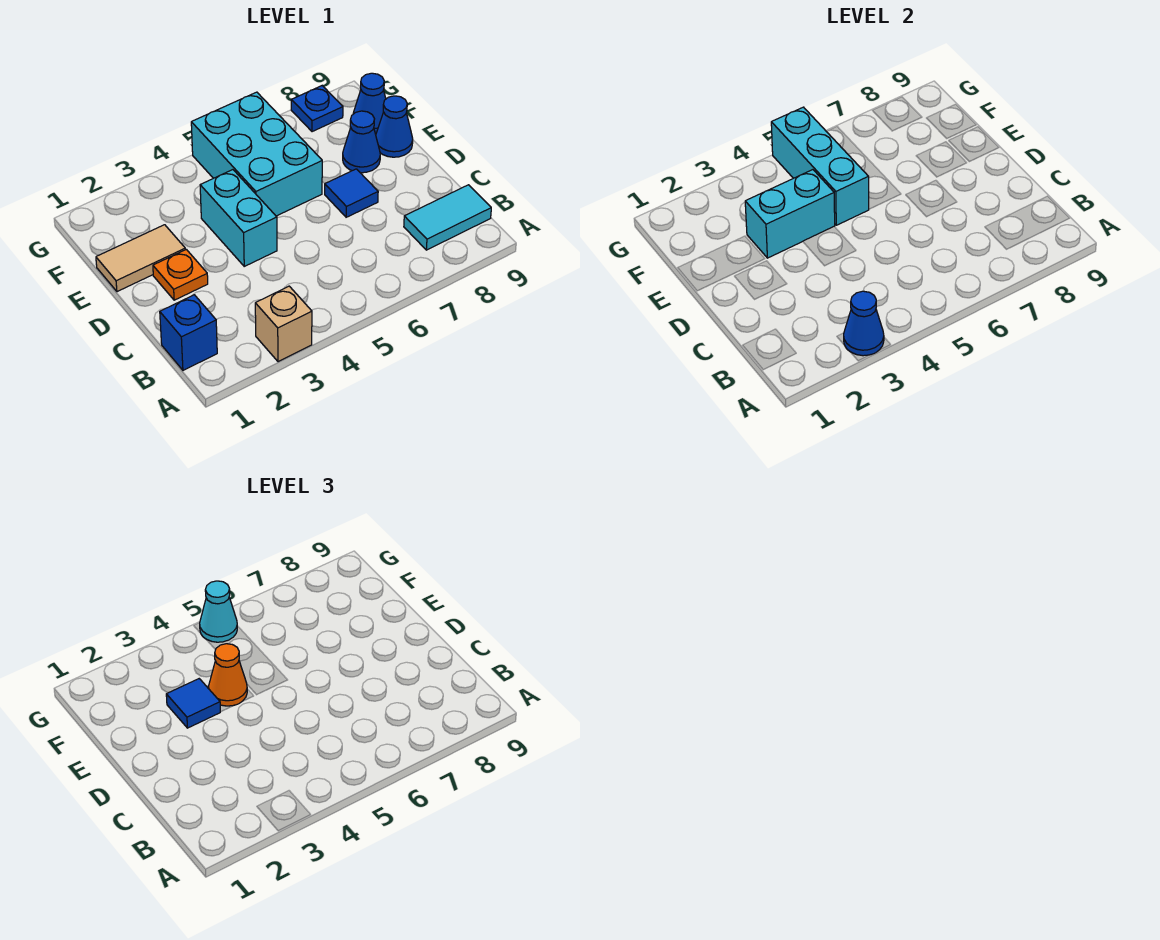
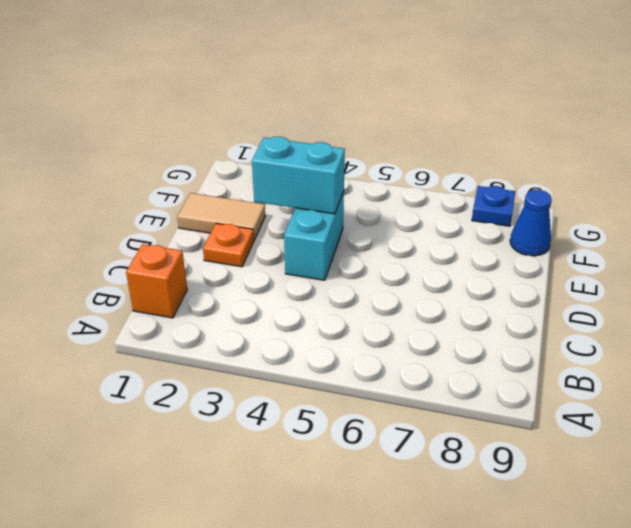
orange brick B1 level 1 -> blue brick B1 level 1
none -> tan brick A3 level 1
none -> cyan tile B8:B9 level 1
none -> blue tile D7 level 1

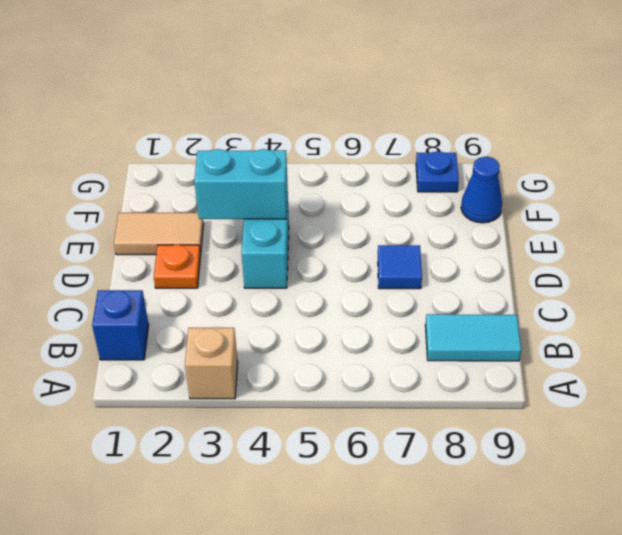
none -> cyan brick E5:G6 level 1
none -> blue cone E8 level 1
none -> blue cone E9 level 1

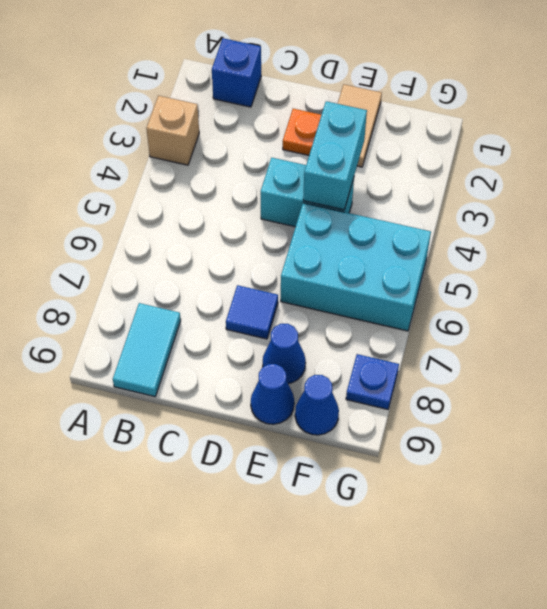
none -> blue cone A3 level 2
none -> cyan brick E5:G5 level 2
none -> blue tile E3 level 3

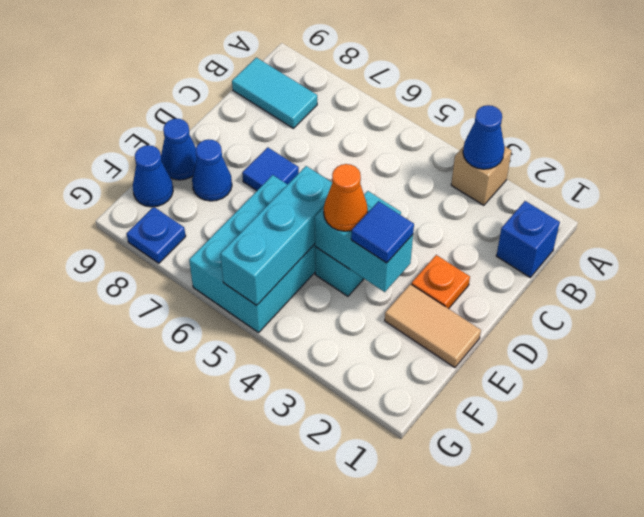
none -> cyan cone G5 level 3

